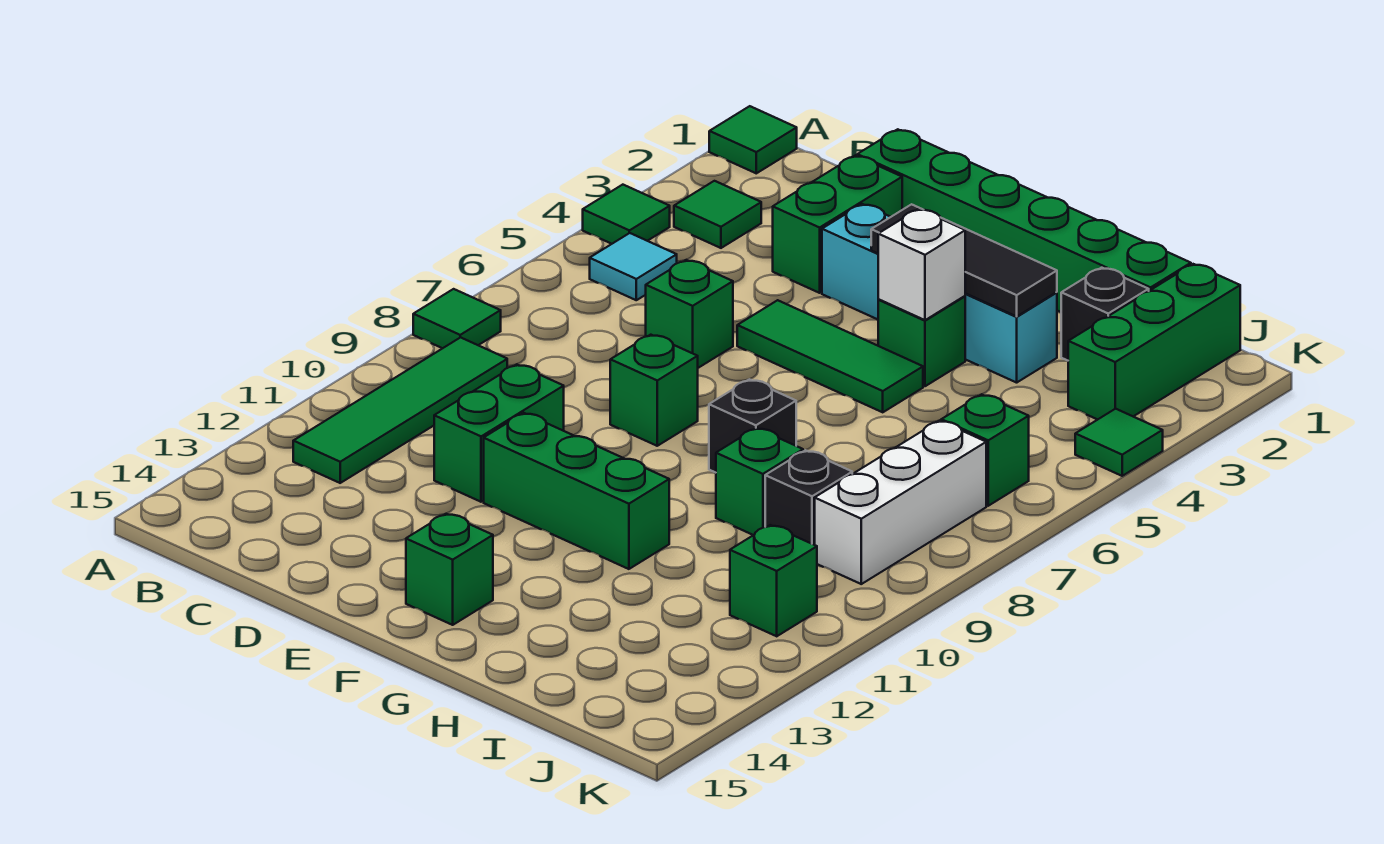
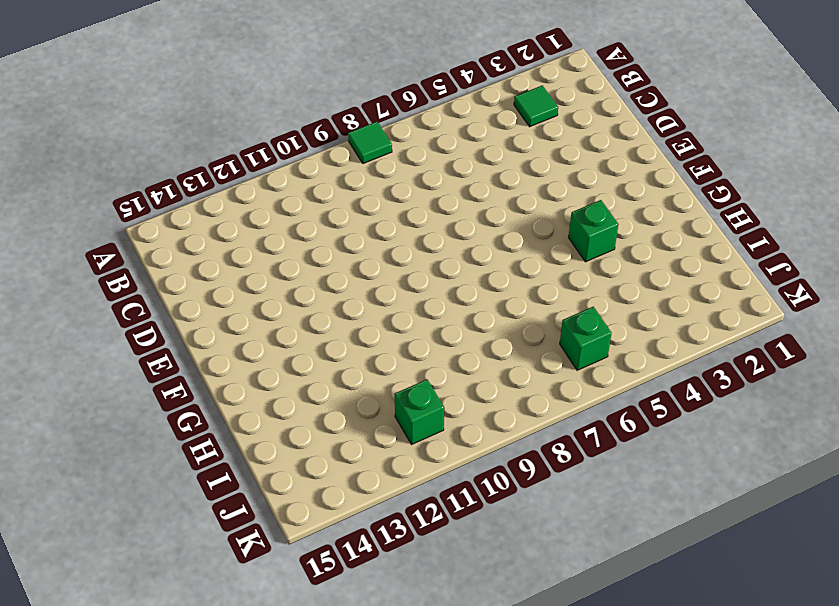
none -> green tile A1 level 1
none -> green tile A4 level 1
none -> cyan tile B5 level 1

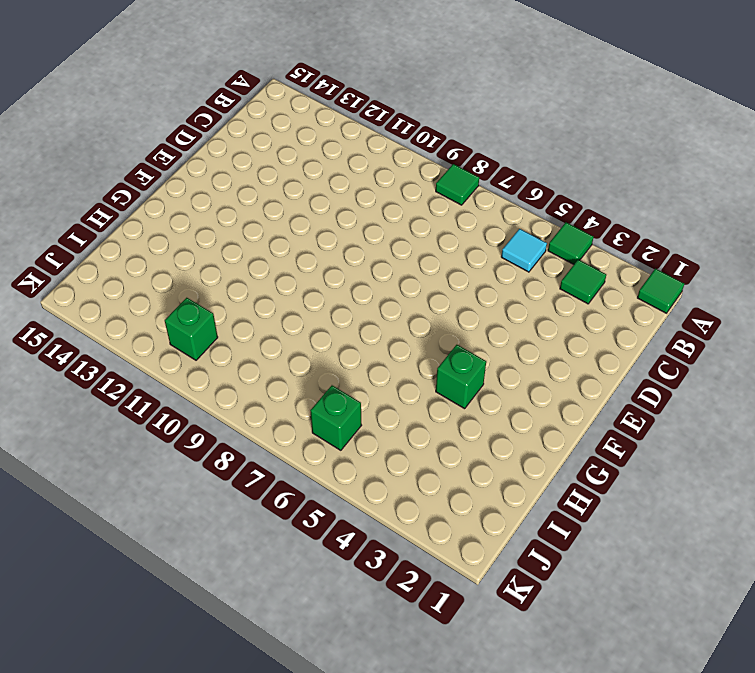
none -> green tile B9:B12 level 1
none -> green brick D1:I1 level 1
none -> green brick D2:D3 level 1

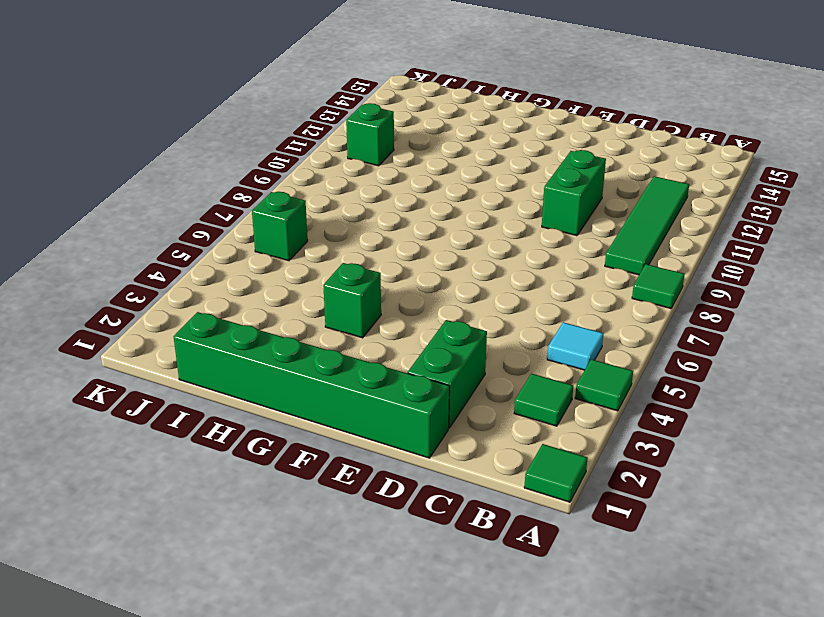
none -> green brick D6 level 1
none -> cyan brick E3:H3 level 1
none -> green tile E5:G5 level 1

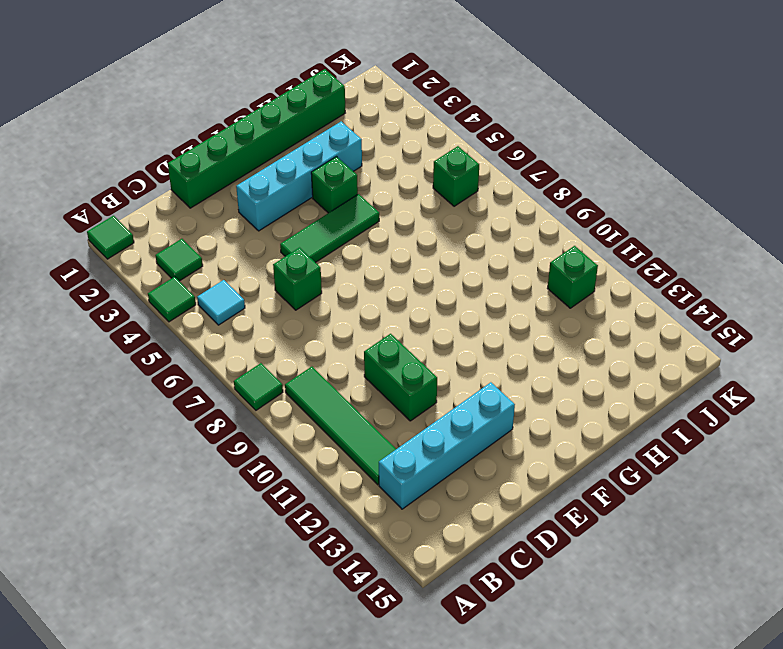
cyan brick B13:E13 level 1 -> none
none -> green brick D2:D3 level 1
none -> green brick E8 level 1
none -> green brick E11:G11 level 1

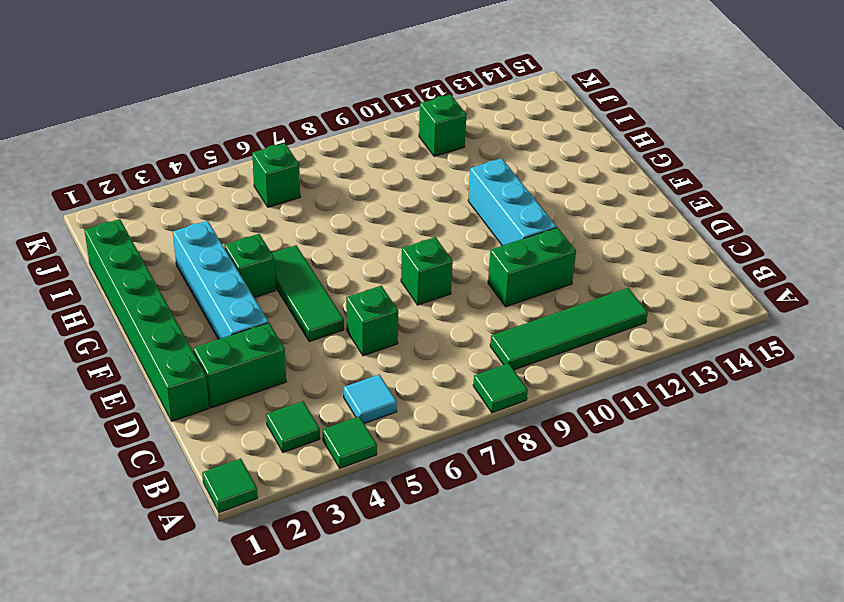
cyan brick E11:G11 level 1 -> green brick E11:G11 level 1
none -> green brick F14 level 1
none -> black brick G8 level 1
none -> green brick H9 level 1

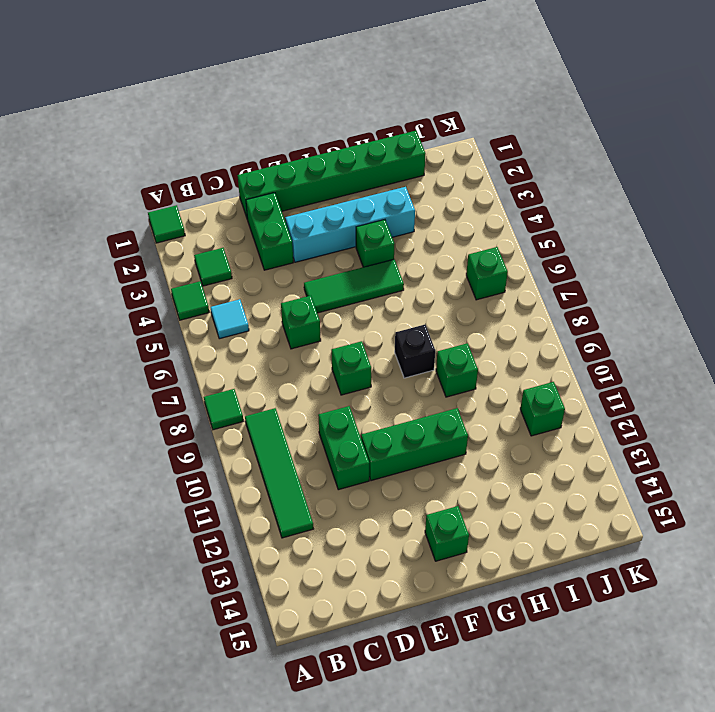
none -> black brick I2 level 1
none -> black brick I9 level 1
none -> green brick J1:J3 level 1

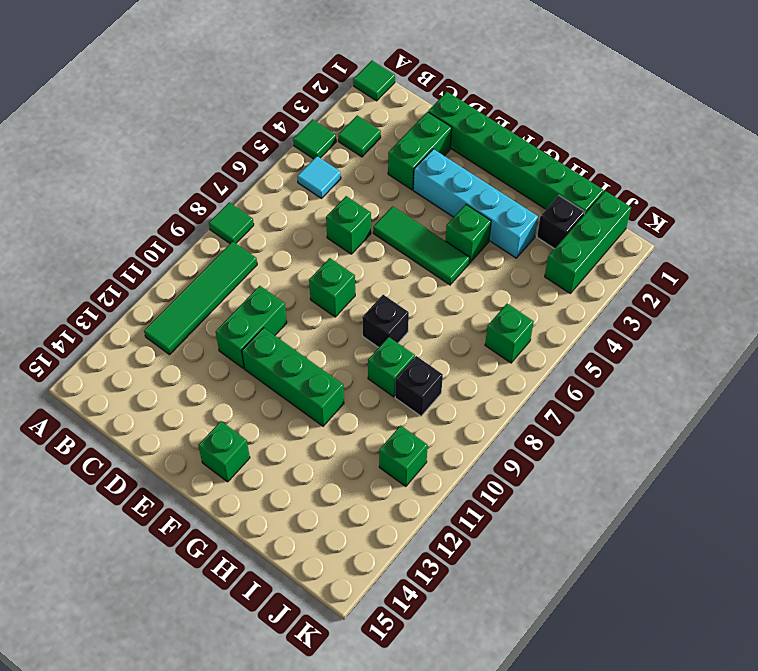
none -> white brick J7:J9 level 1
none -> green tile K4 level 1
none -> black tile F3:H3 level 2

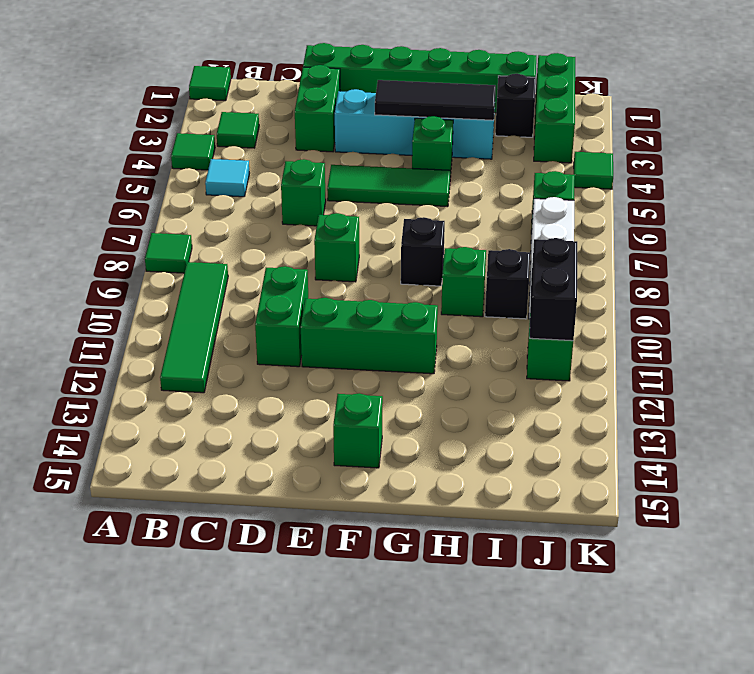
black brick J10:J11 level 2 -> none
none -> white brick G4 level 2

